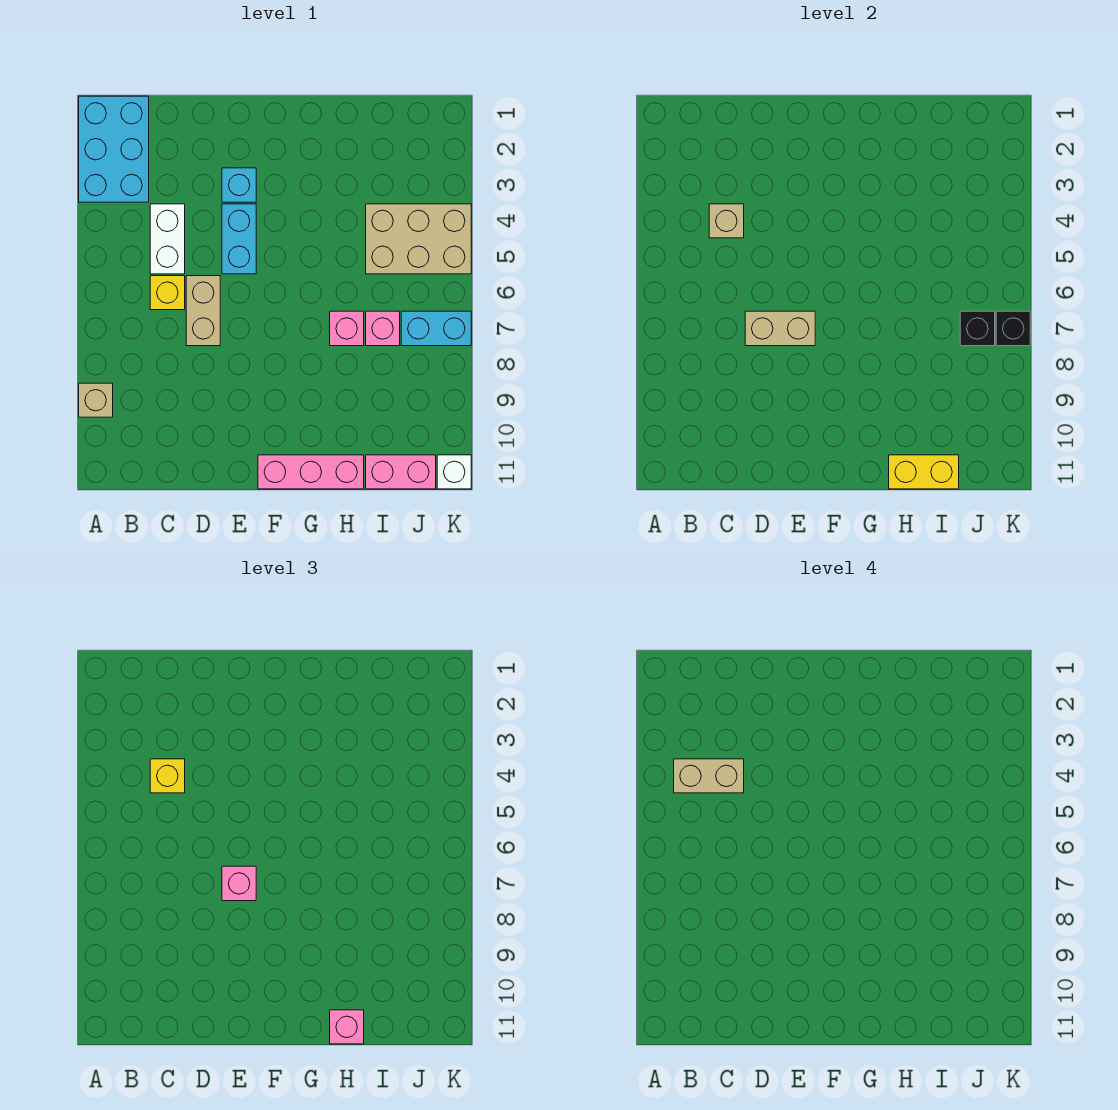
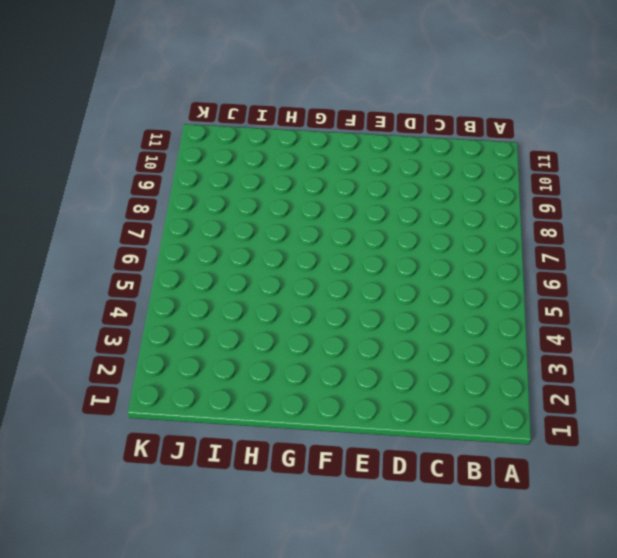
none -> cyan brick A1:B3 level 1
none -> tan brick A9 level 1
none -> white brick C4:C5 level 1

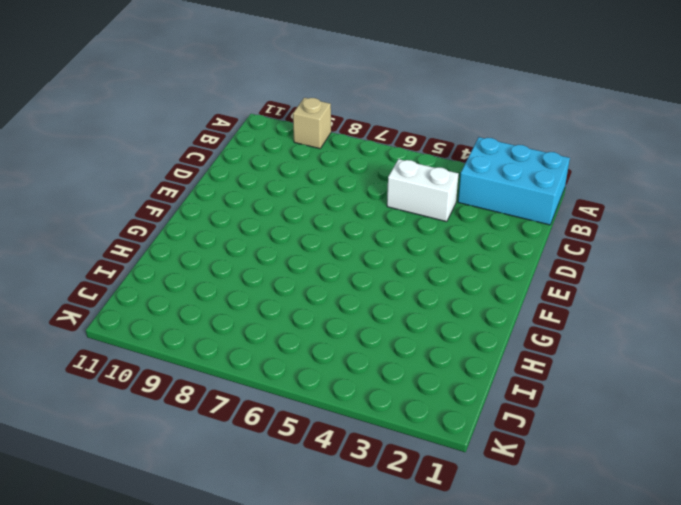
none -> yellow brick C6 level 1
none -> tan brick D6:D7 level 1
none -> cyan brick E3 level 1

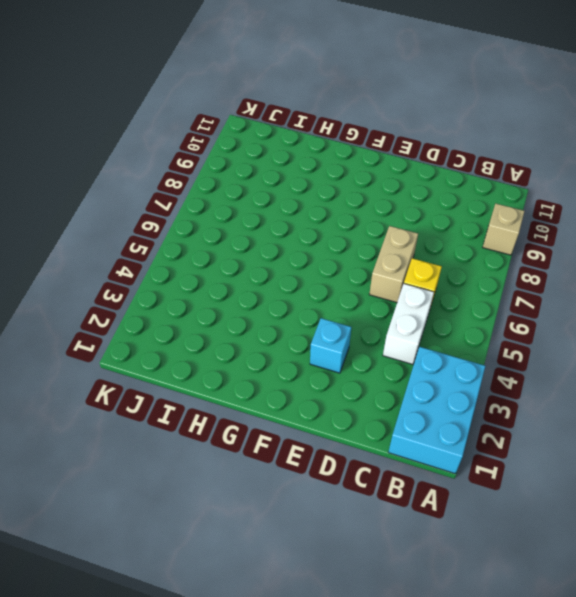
none -> cyan brick E4:E5 level 1
none -> pink brick F11:H11 level 1
none -> pink brick H7 level 1

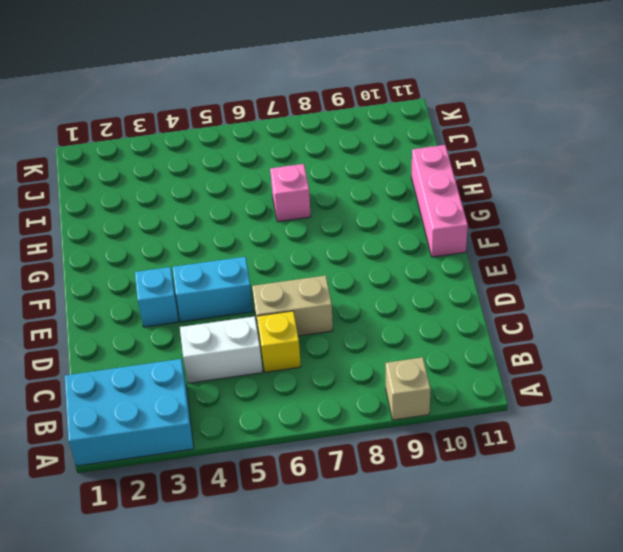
none -> tan brick I4:K5 level 1
none -> pink brick I7 level 1
none -> pink brick I11:J11 level 1

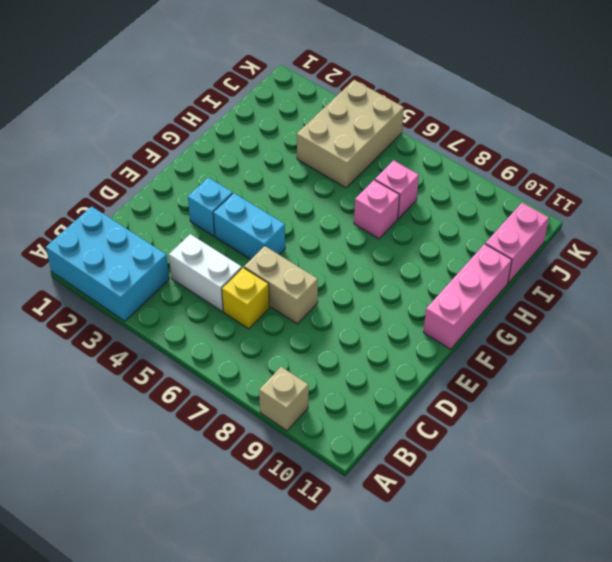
none -> cyan brick J7:K7 level 1
none -> white brick K11 level 1
none -> tan brick C4 level 2

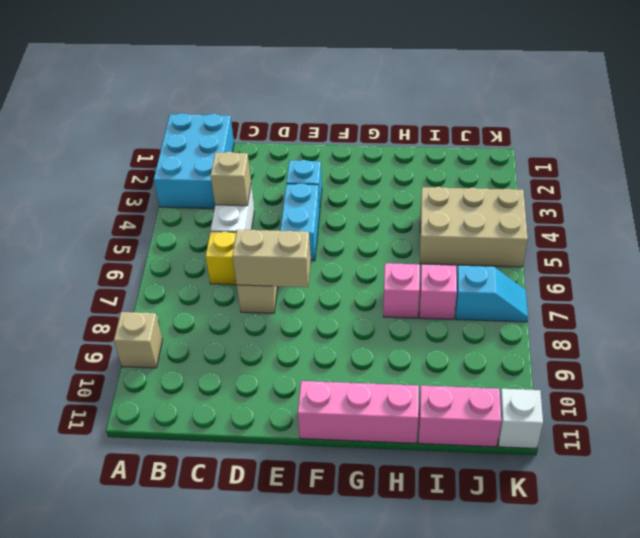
cyan slope J7:K7 level 1 top J -> cyan brick J7:K7 level 1
none -> yellow brick H11:I11 level 2
none -> black brick J7 level 2
none -> black brick K7 level 2

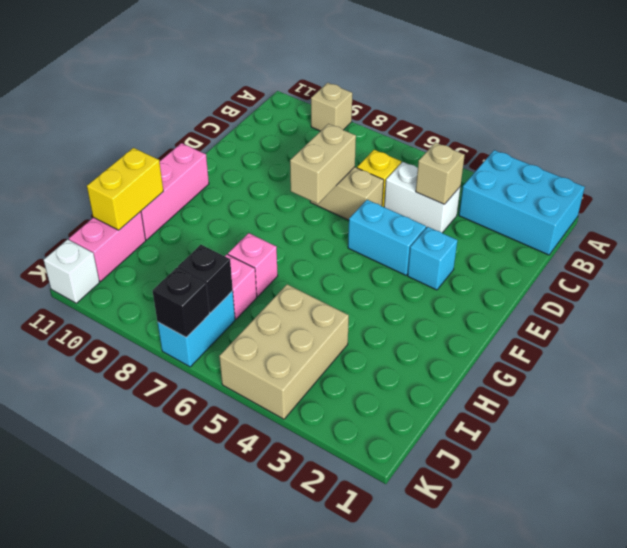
none -> yellow brick C4 level 3
none -> pink brick E7 level 3
none -> pink brick H11 level 3

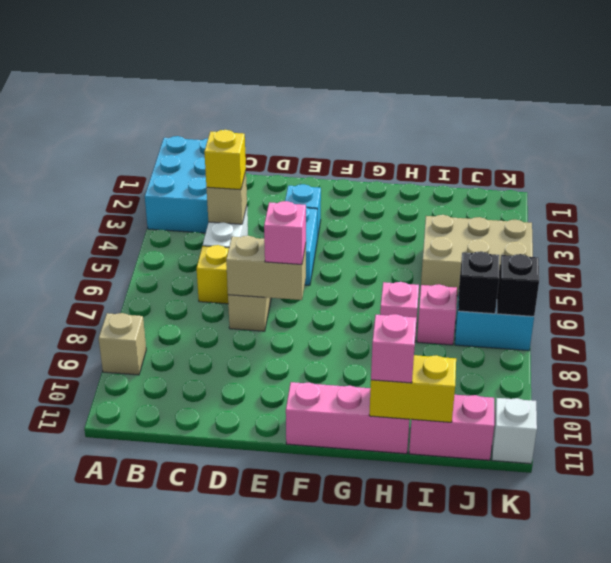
none -> tan brick B4:C4 level 4

